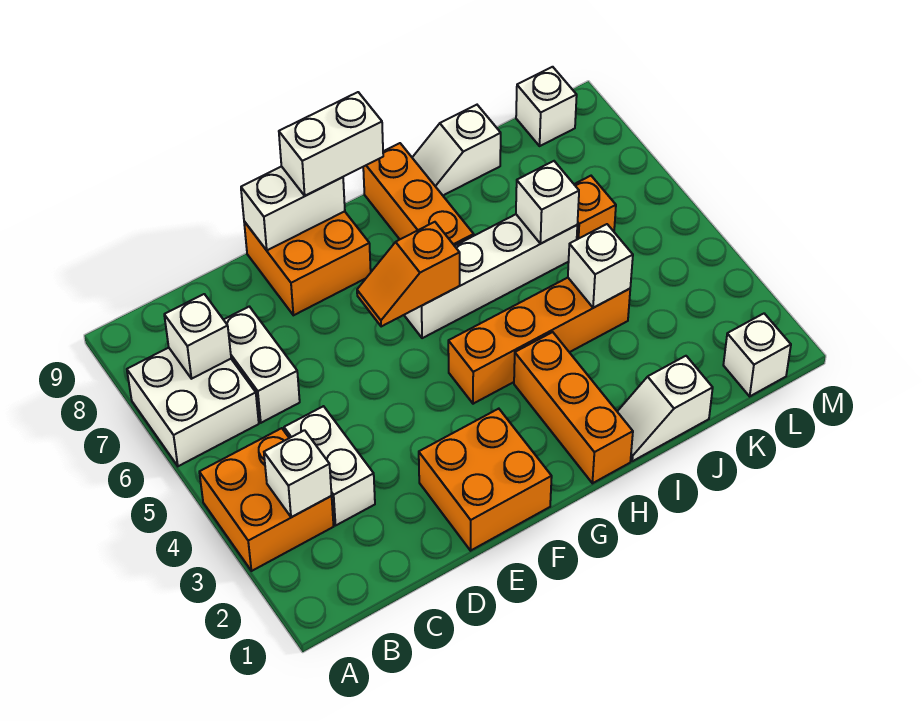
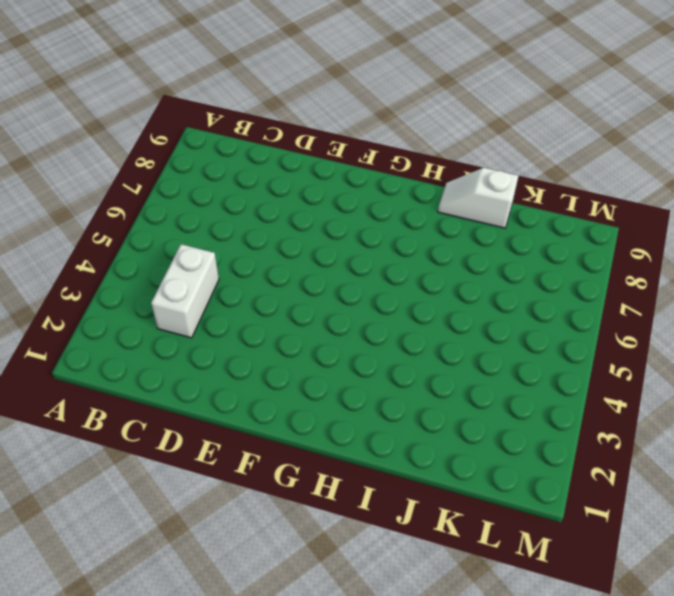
none -> orange brick A3:B4 level 1
none -> white brick A6:B7 level 1
none -> white brick C6:C7 level 1

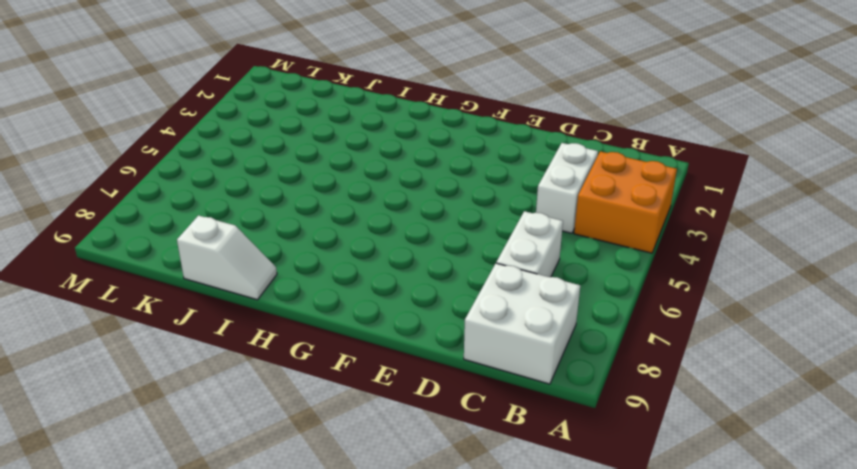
white brick B8:C9 level 1 -> white brick A6:B7 level 1
none -> orange brick E1:F2 level 1
none -> orange brick E8:F9 level 1
none -> orange brick G4:J4 level 1

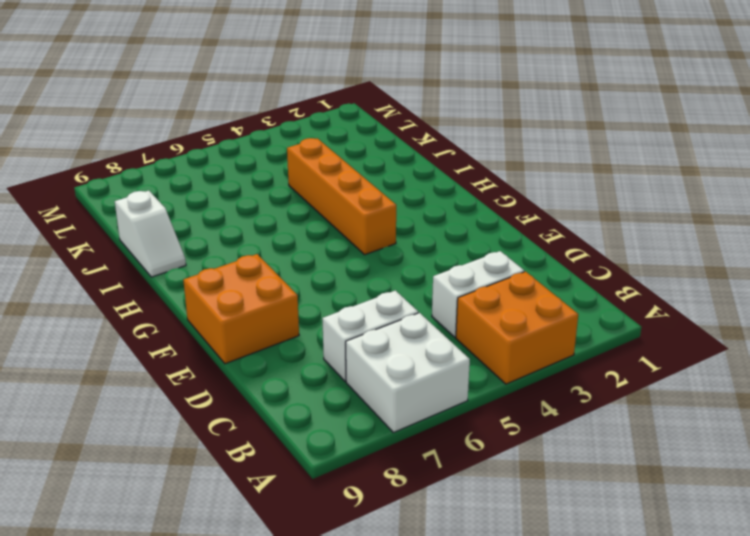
none -> orange brick E1:F2 level 1
none -> white brick G6:J6 level 1
none -> orange brick H1:H3 level 1

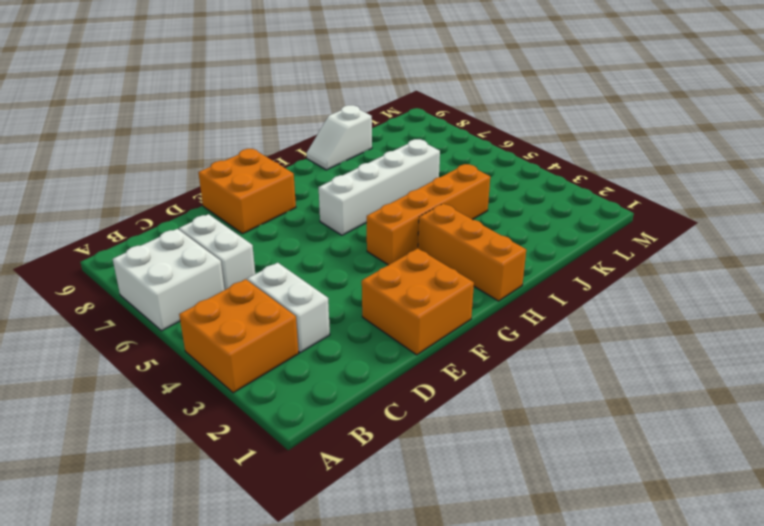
none -> orange brick H7:H9 level 1
none -> white slope I1:J1 level 1 top J
none -> orange brick K6 level 1

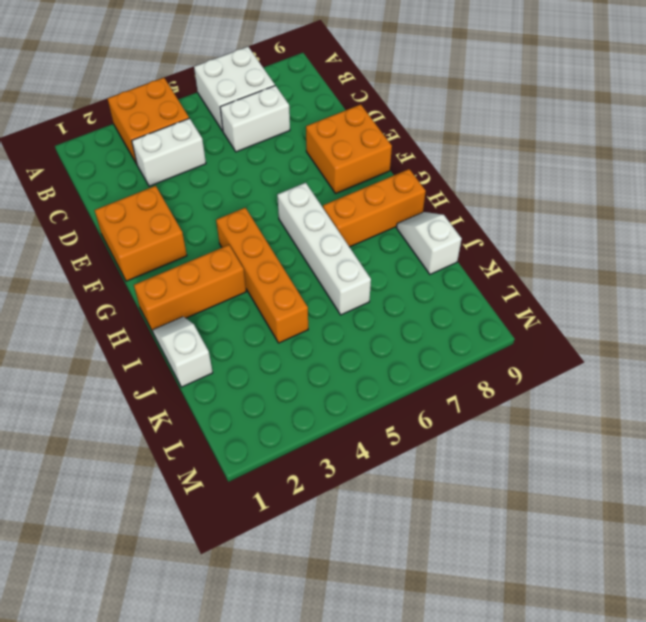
none -> orange brick K6 level 1
none -> white brick L1 level 1
none -> white brick L9 level 1

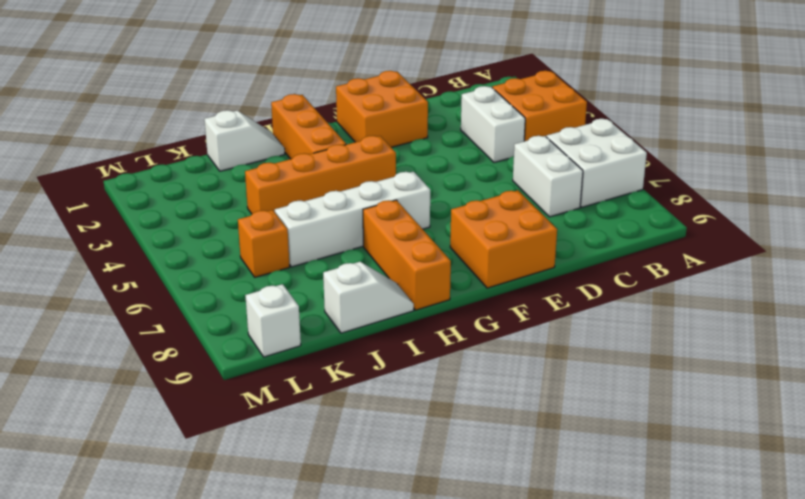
none -> white brick L1 level 1
none -> white brick B3 level 2
none -> white brick B7 level 2

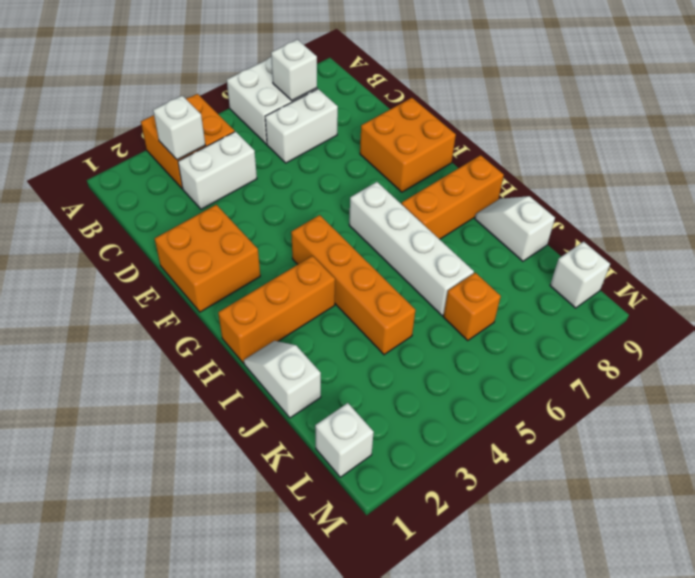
none -> white brick E9:F9 level 2
none -> orange slope F6:G6 level 2 top G
none -> white brick J4 level 2

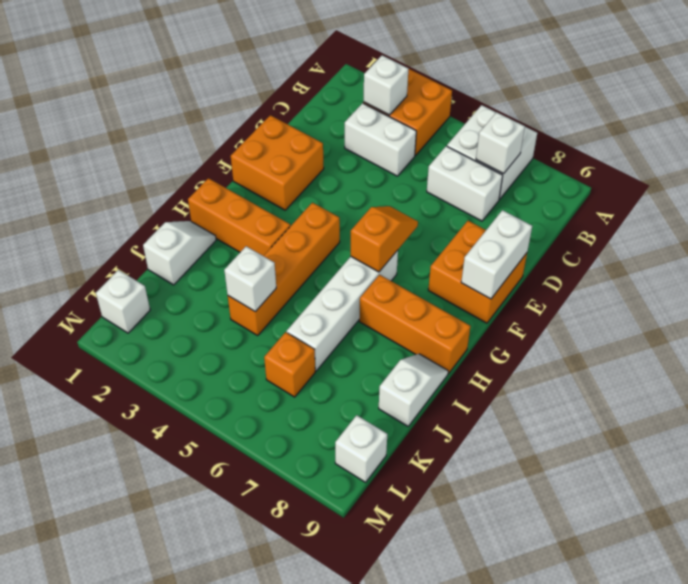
none -> white brick J6 level 2
none -> white brick F9:G9 level 3

